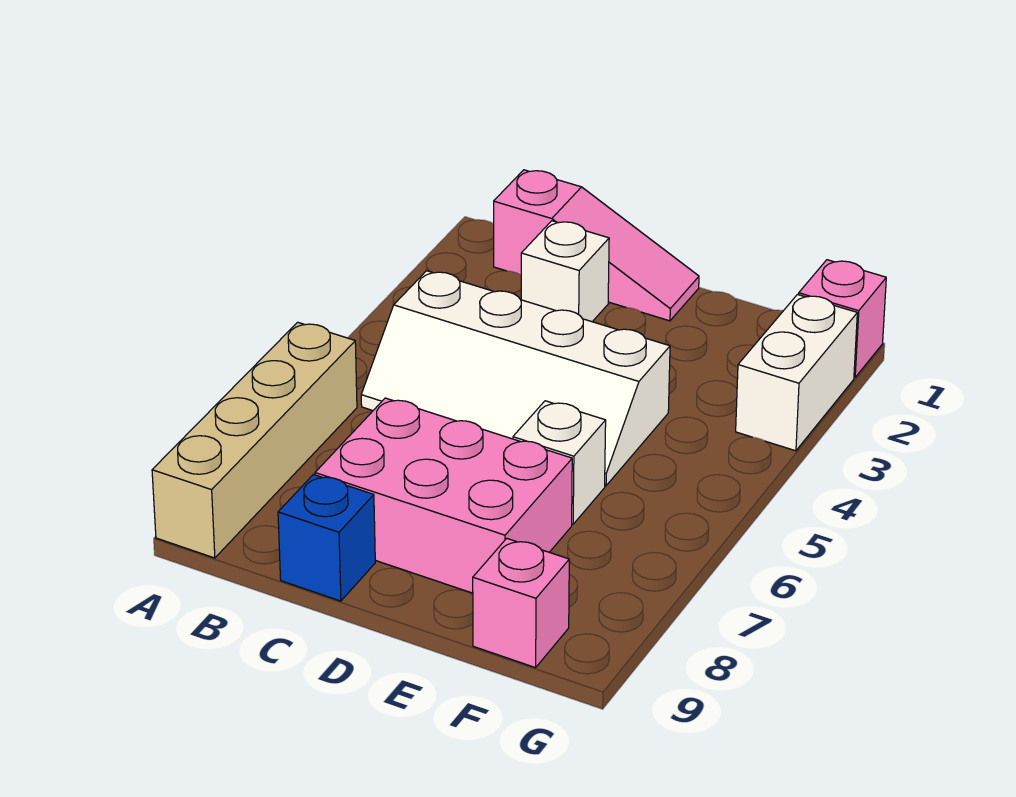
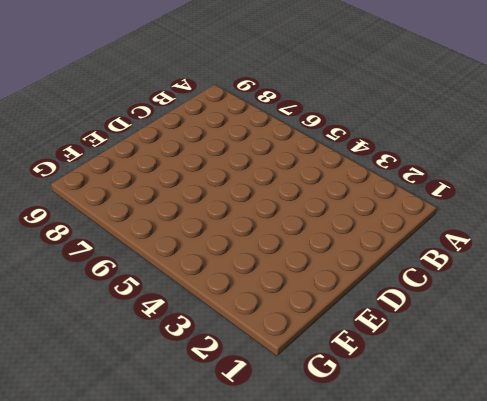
none -> tan brick A6:A9 level 1
none -> pink slope B1:D1 level 1 top B

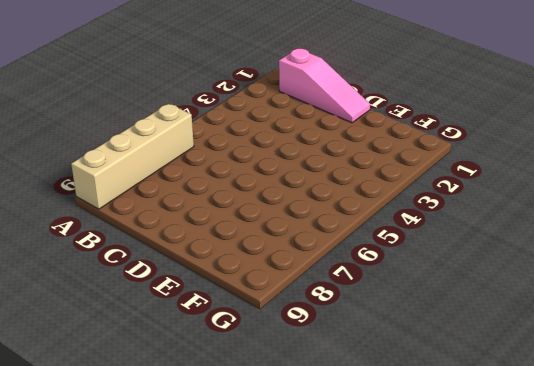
none -> white slope B4:E5 level 1 top 4
none -> white brick C2 level 1

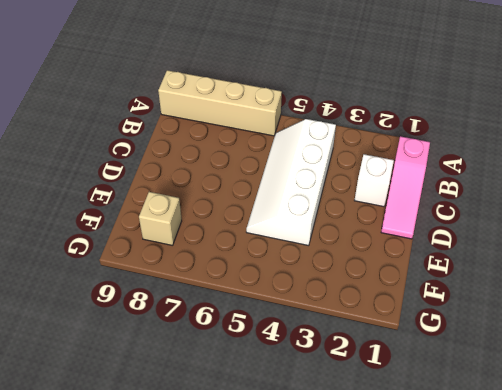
tan brick F8 level 1 -> none
none -> pink brick C7:E8 level 1
none -> blue brick C9 level 1

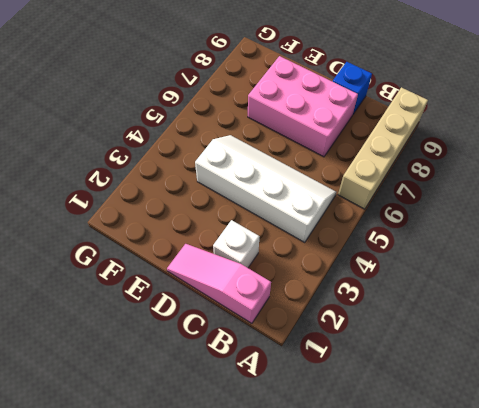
none -> white brick E6 level 1
none -> pink brick F9 level 1

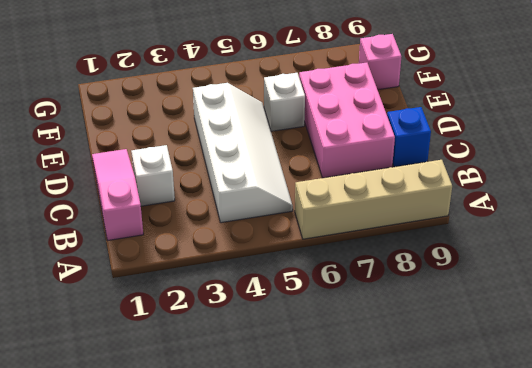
none -> pink brick G1 level 1
none -> white brick G2:G3 level 1

